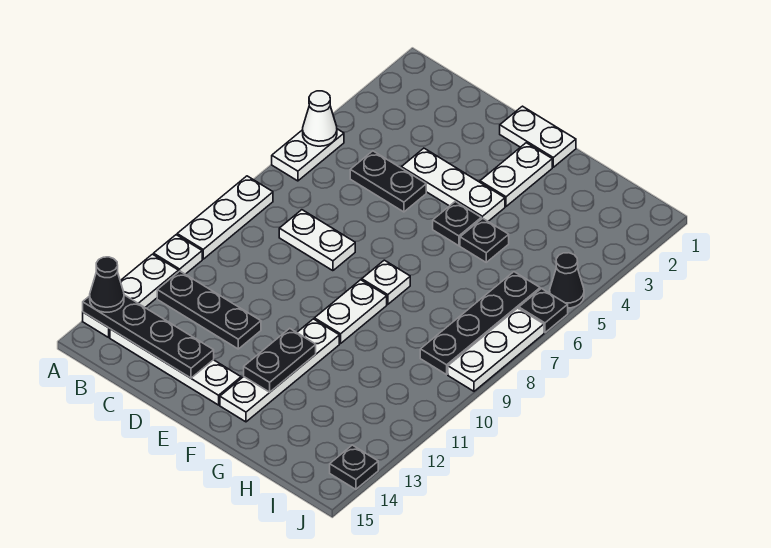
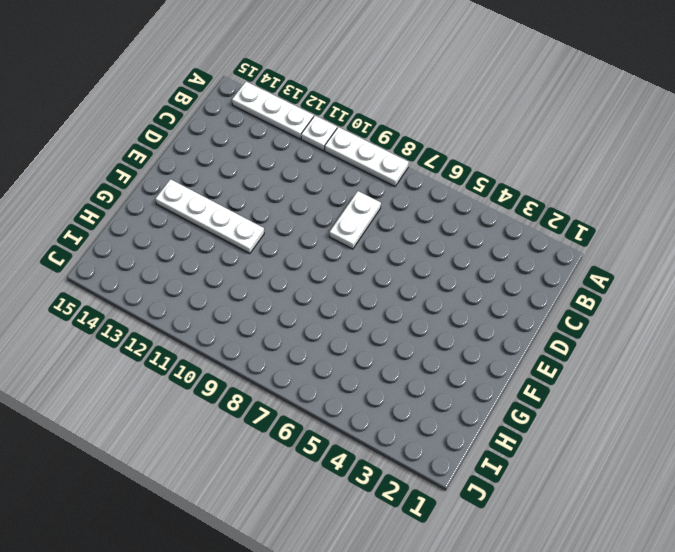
none -> white plate A5:A6 level 1
none -> black plate B12:D12 level 1
none -> white plate B14:E14 level 1

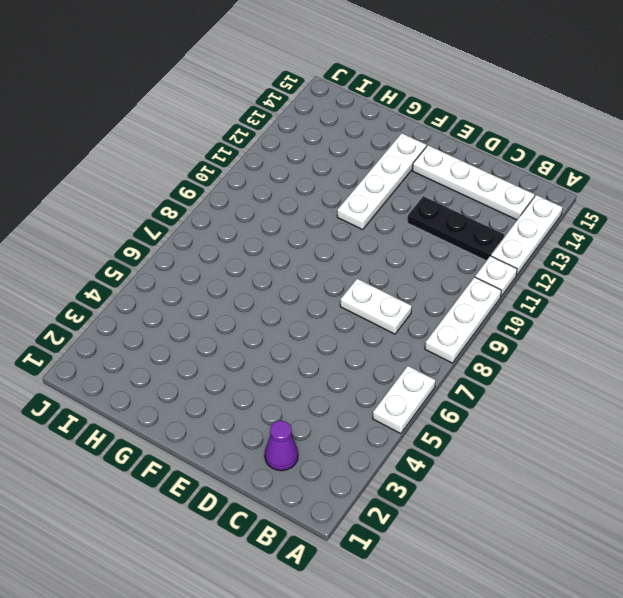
purple cone C2 level 1 -> none
none -> black plate C5:D5 level 1
none -> white plate D4:F4 level 1
none -> white plate E1:F1 level 1

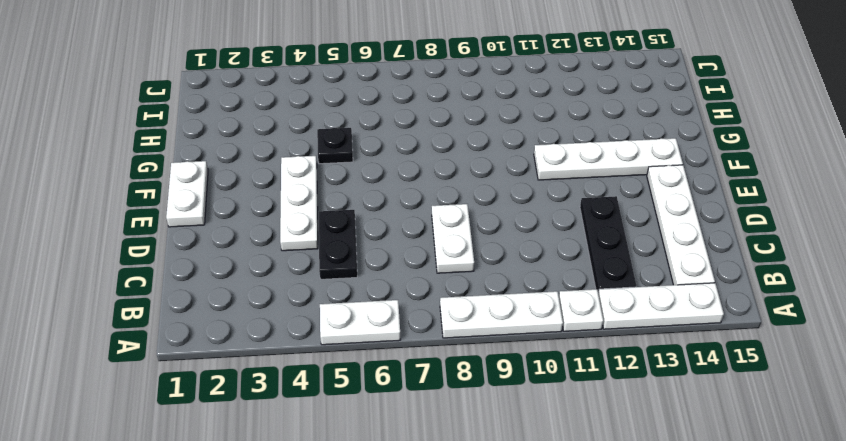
none -> white plate F2:F3 level 1
none -> black plate F5 level 1
none -> white plate F8 level 1

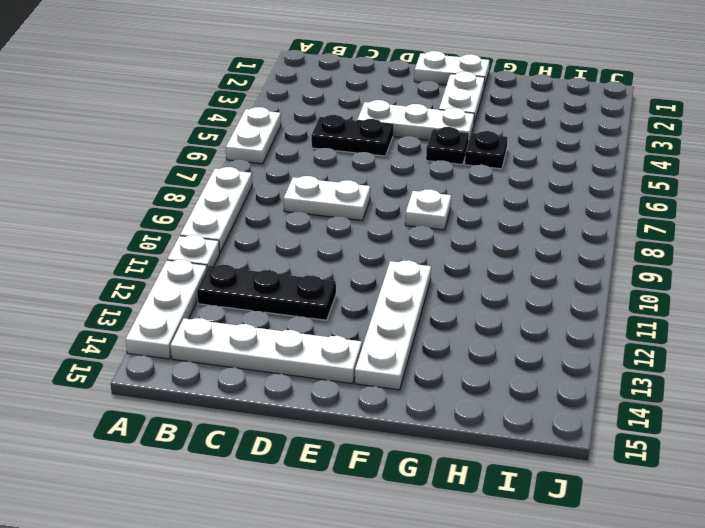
none -> white plate F9:F10 level 1
none -> black plate I6:I9 level 1
none -> black cone J5 level 1

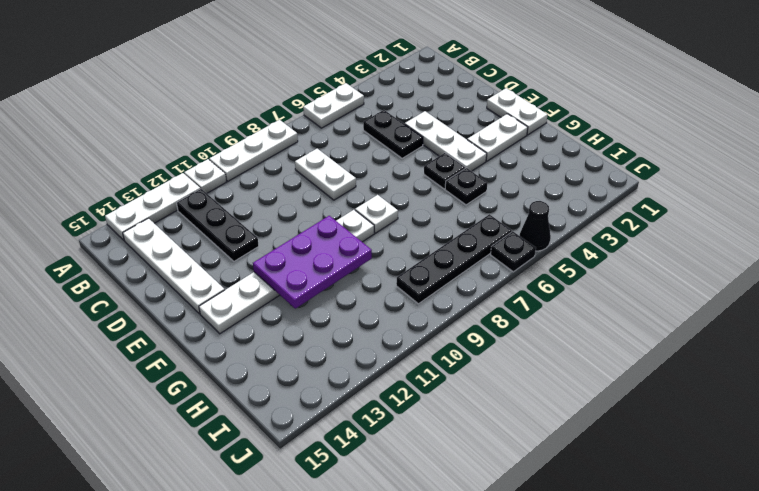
purple plate F10:G12 level 2 -> black plate F12:F13 level 2
none -> white plate J7:J9 level 1
none -> black plate J14 level 1
none -> white cone A5 level 2

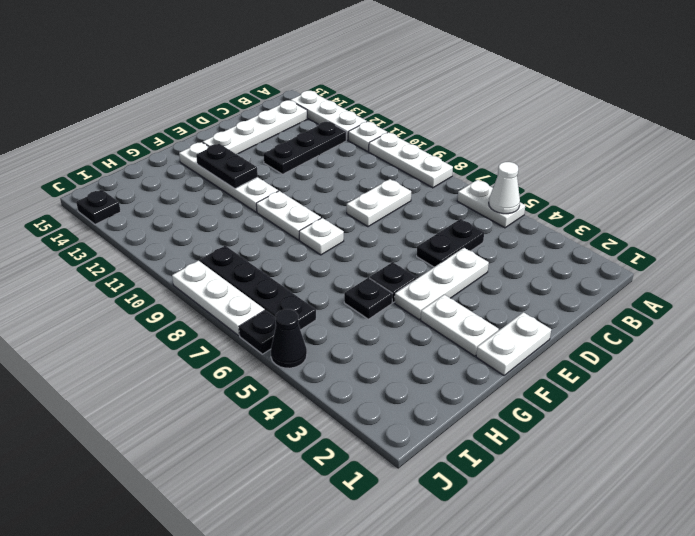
none -> black plate A14:D14 level 2
none -> black cone A14 level 3

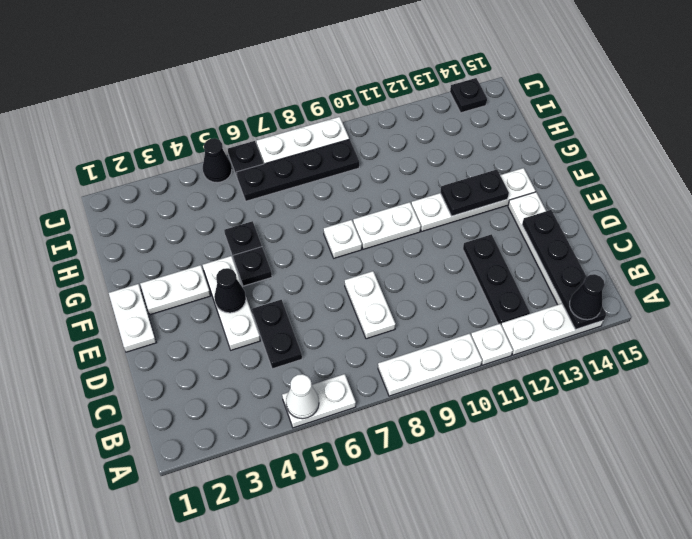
black cone E4 level 2 -> none

